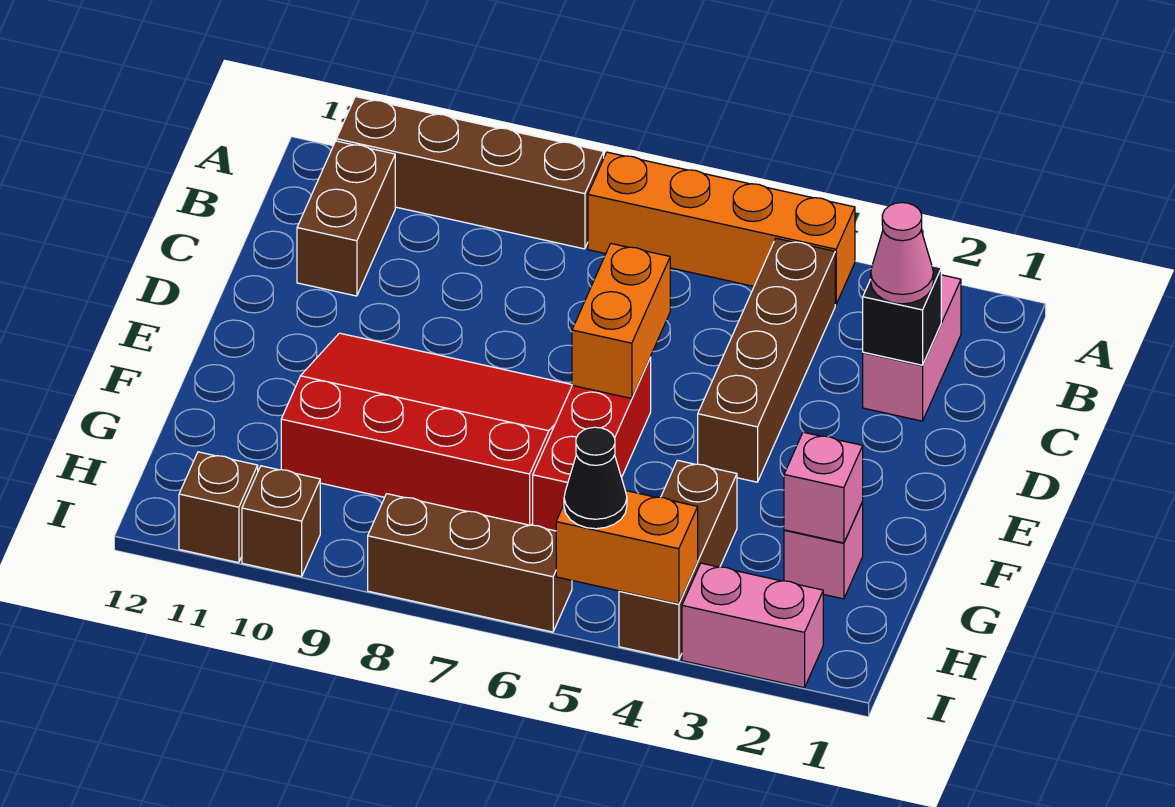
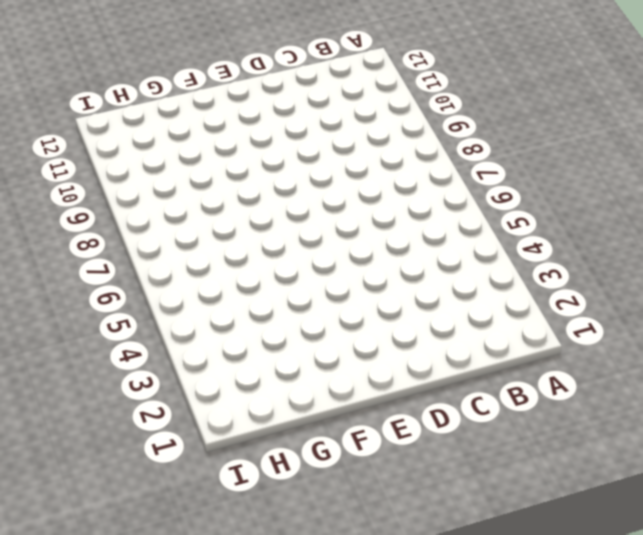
none -> orange brick A4:A7 level 1
none -> brown brick A8:A11 level 1
none -> pink brick B2:C2 level 1

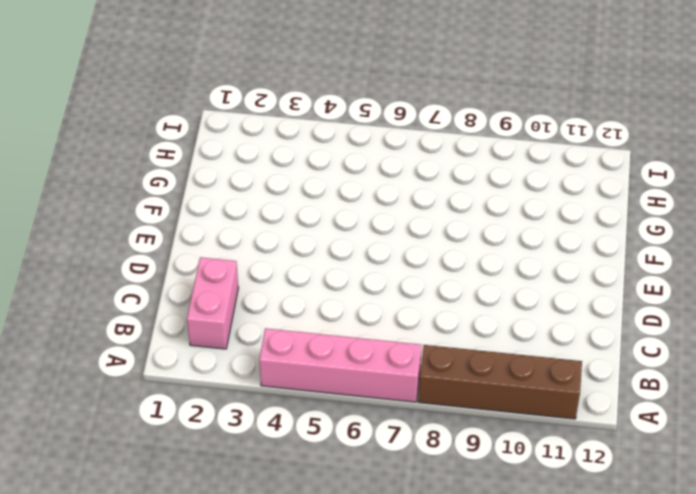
pink brick A4:A7 level 1 -> orange brick A4:A7 level 1
none -> brown brick B4:E4 level 1
none -> brown brick B11:C11 level 1
none -> red brick E6:G6 level 1

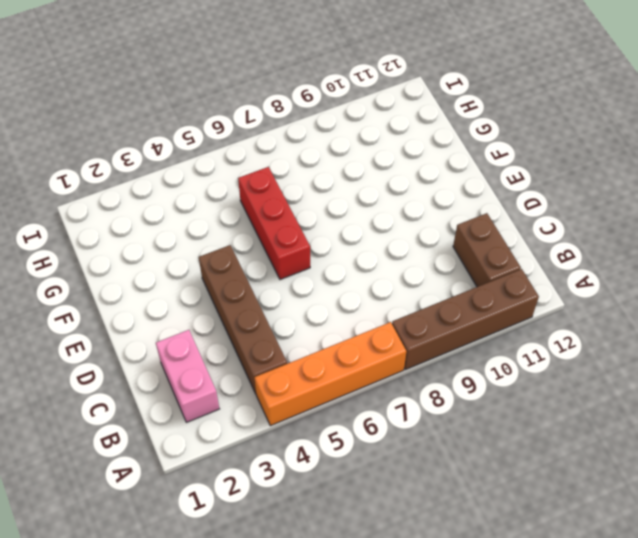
none -> red slope E7:G10 level 1 top G
none -> pink brick G2 level 1
none -> brown brick G4:I4 level 1

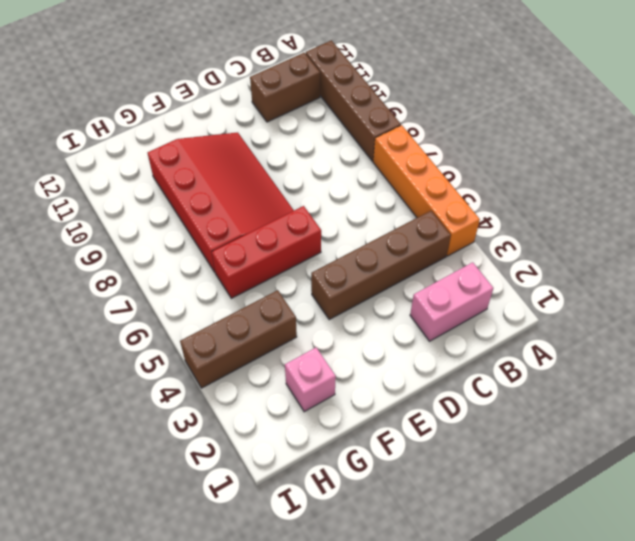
none -> pink brick I2:I3 level 1
none -> brown brick I6:I8 level 1
none -> brown brick I10 level 1

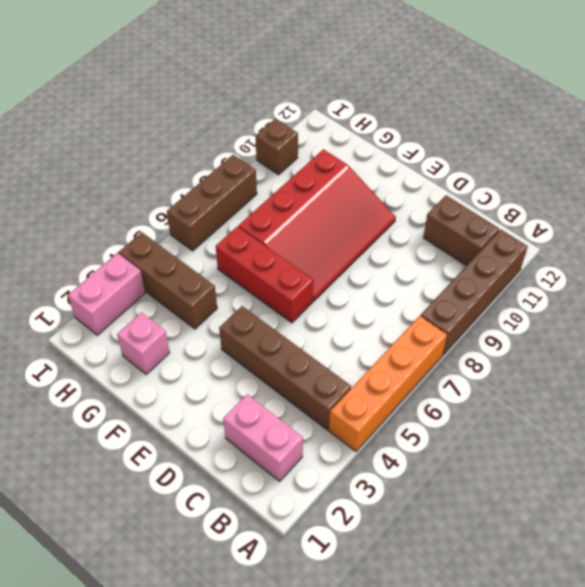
none -> brown brick I11 level 1
none -> black brick C2 level 2
none -> orange brick D6:E6 level 2

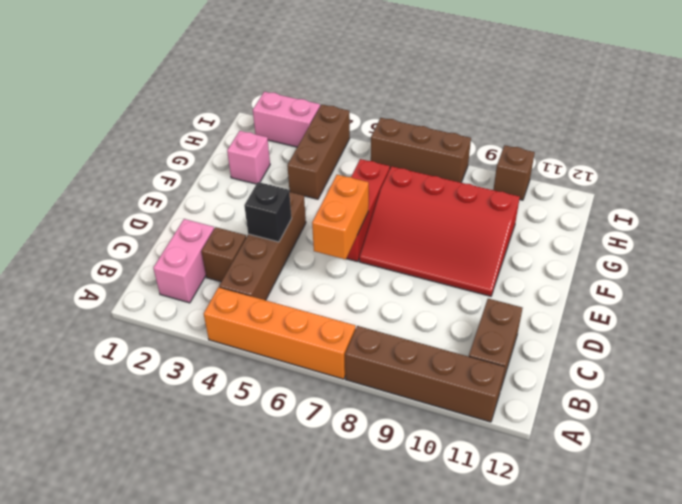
brown brick C3 level 1 -> brown brick I11 level 1
black brick D4 level 2 -> black brick C2 level 2
none -> pink brick G2 level 2
none -> orange brick I4:I5 level 2
none -> pink cone C2 level 3

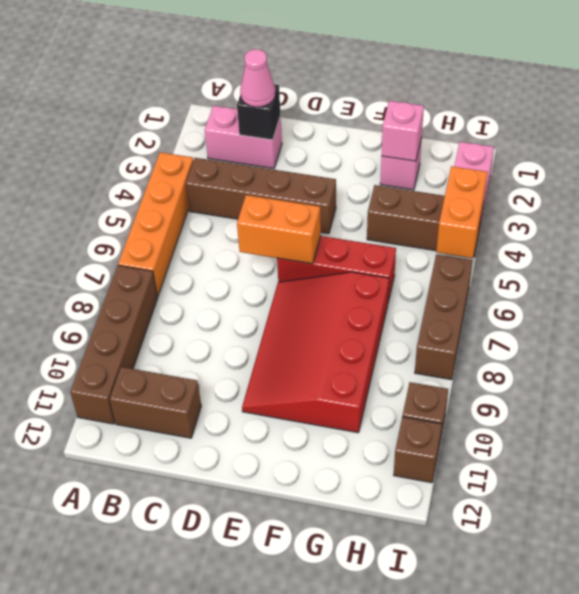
none -> black cone I5 level 3

